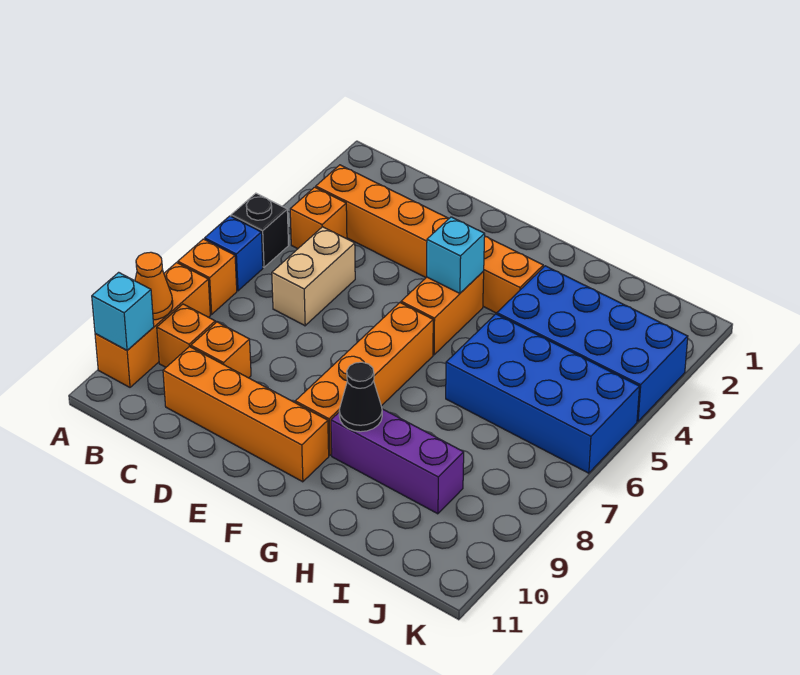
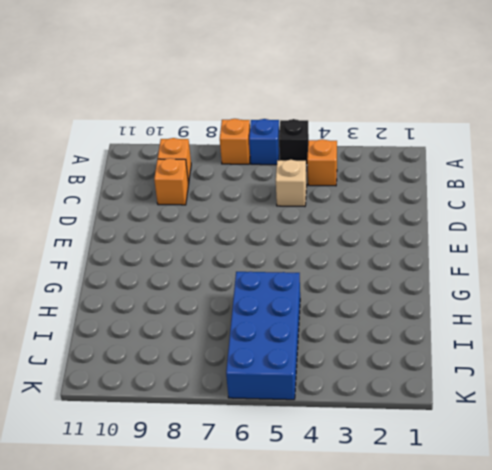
tan brick C5 level 1 -> tan brick C5:C6 level 1
none -> orange brick A8:A10 level 1
none -> orange brick B3:G3 level 1
none -> orange brick C10:F10 level 1

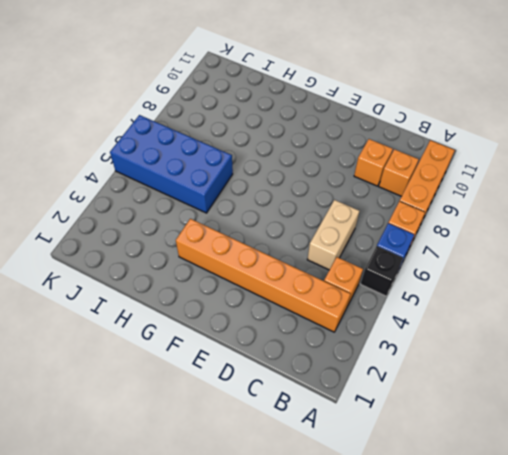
none -> orange brick C10:F10 level 1
none -> orange brick F4:F5 level 1
none -> orange brick F6:F9 level 1

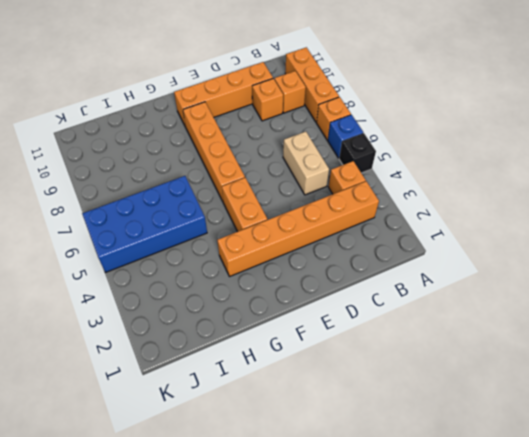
none -> purple brick G9:I9 level 1
none -> blue brick H3:K4 level 1
none -> orange cone A9 level 2

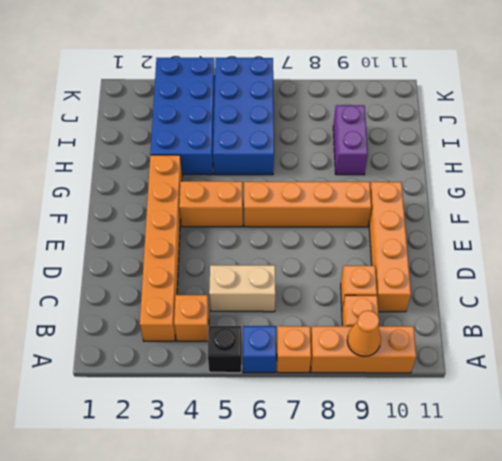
purple brick H9:I9 level 1 -> purple brick G9:I9 level 1
none -> cyan brick A10 level 2
none -> cyan brick F4 level 2
none -> black cone G9 level 2

